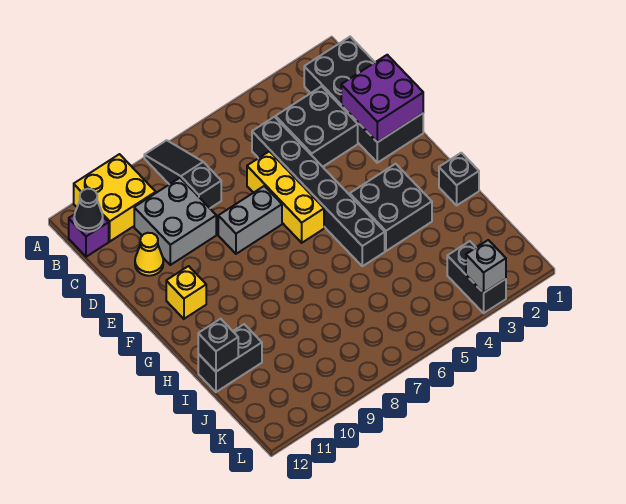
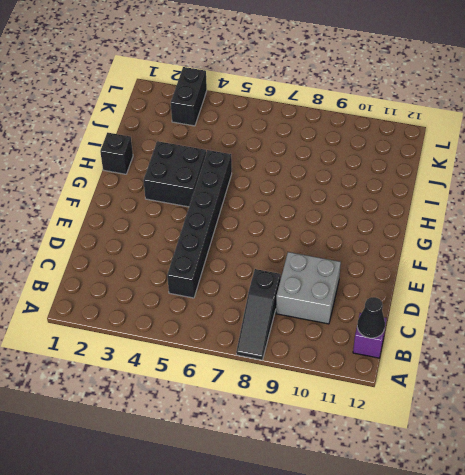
none -> yellow brick A10:B11 level 1
none -> black brick B1:E2 level 1
none -> black brick C3:D4 level 1

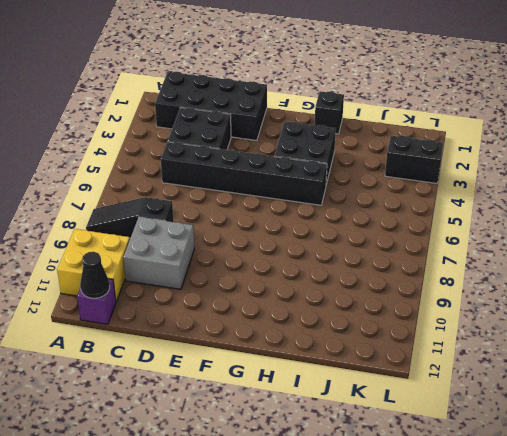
none -> yellow brick D6:F6 level 1
none -> yellow cone D11 level 1
none -> grey brick E7:E8 level 1

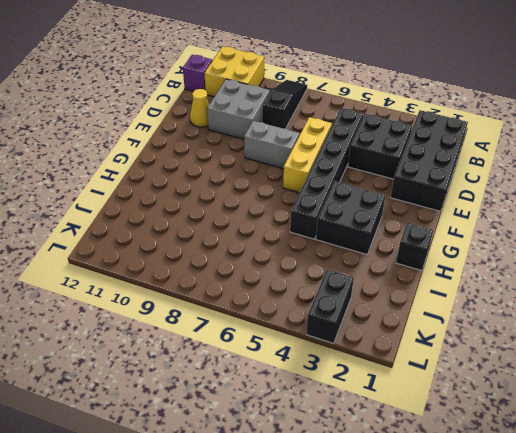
none -> yellow brick F11 level 1
none -> black brick I11:I12 level 1
none -> black cone B12 level 2

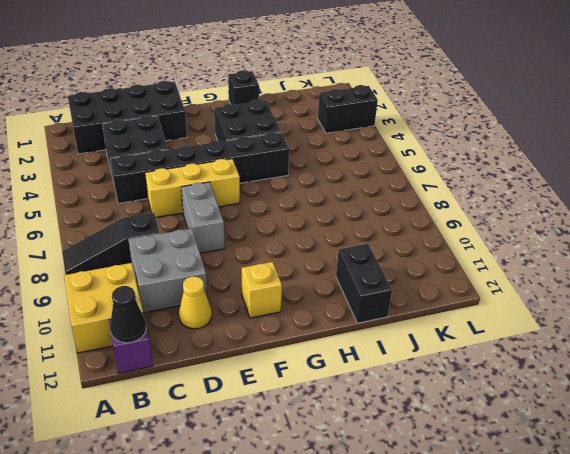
none -> purple brick D1:E2 level 2
none -> black brick I12 level 2
none -> grey brick L3 level 2

